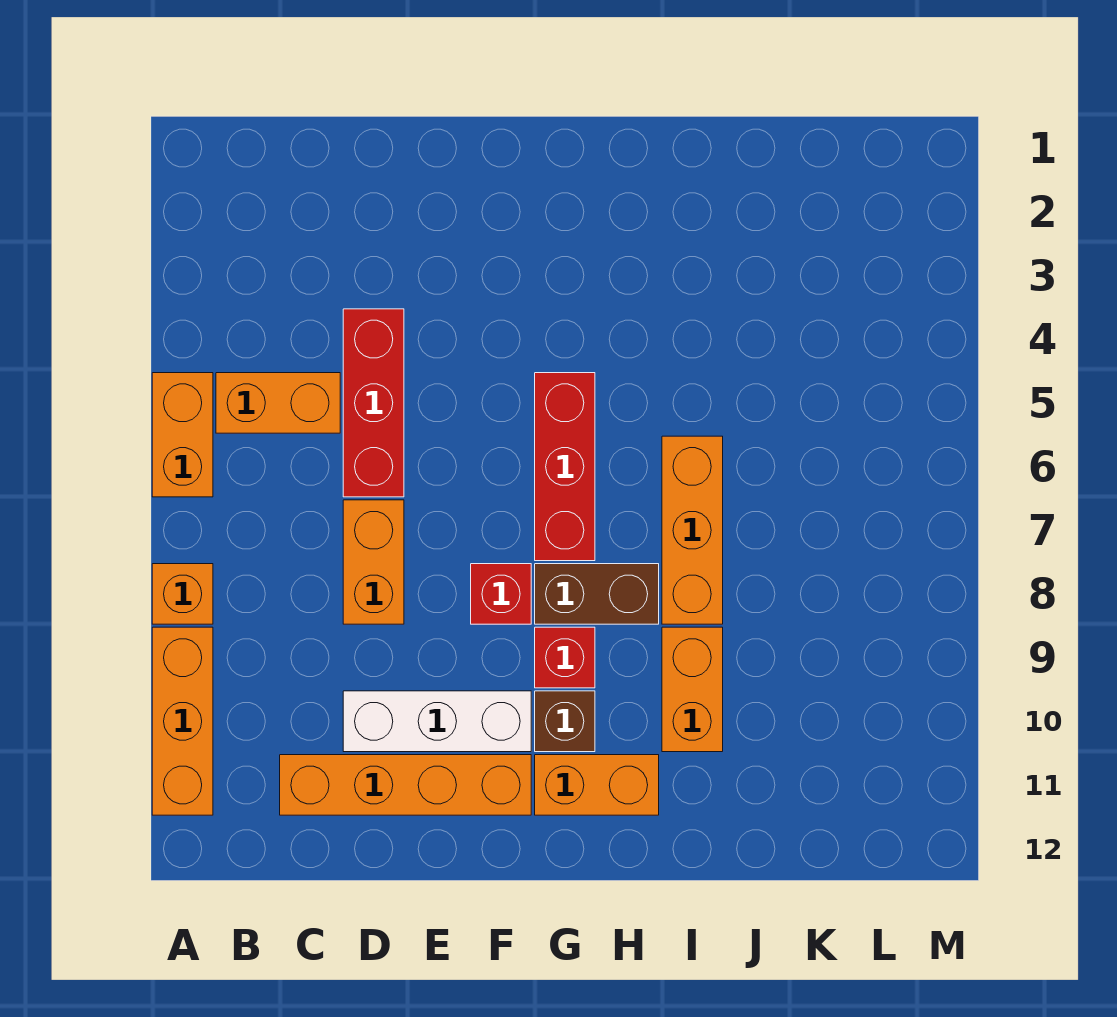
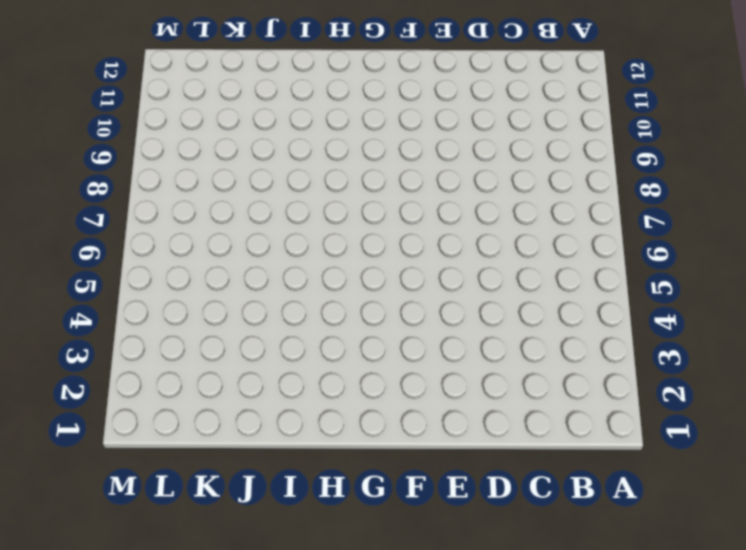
none -> orange brick A5:A6 level 1
none -> orange brick A8 level 1
none -> orange brick A9:A11 level 1

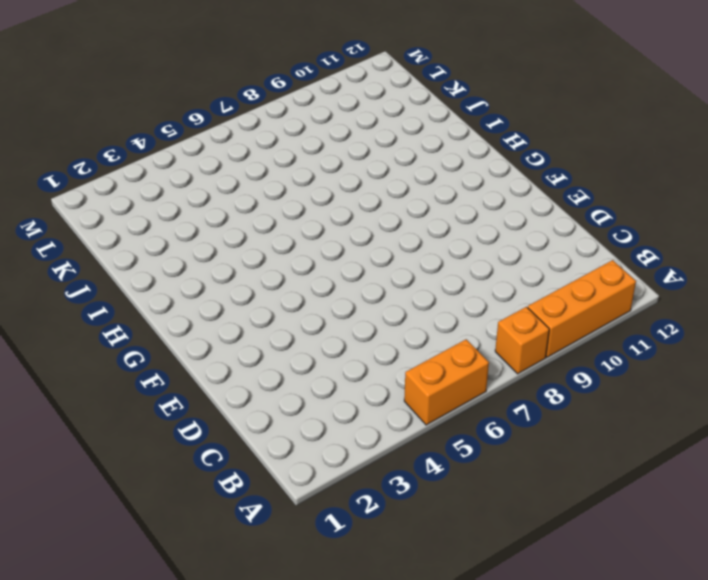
none -> orange brick B5:C5 level 1
none -> orange brick C11:F11 level 1
none -> red brick D4:D6 level 1

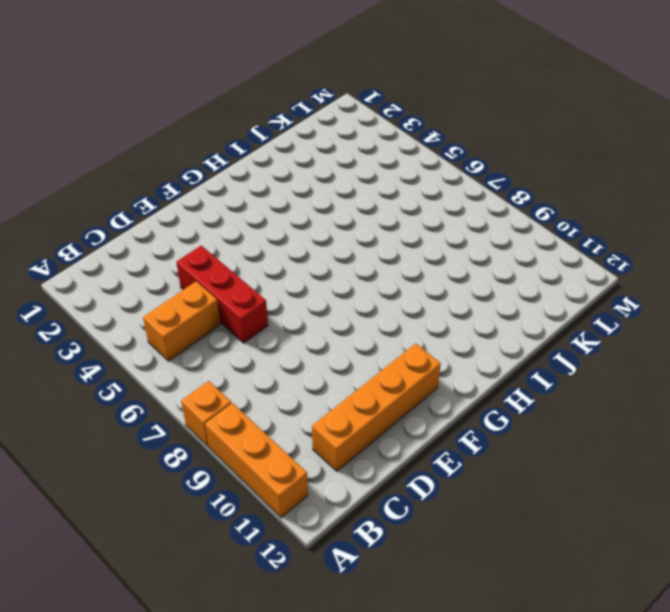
none -> orange brick A5:A6 level 1
none -> orange brick D7:D8 level 1
none -> white brick D10:F10 level 1

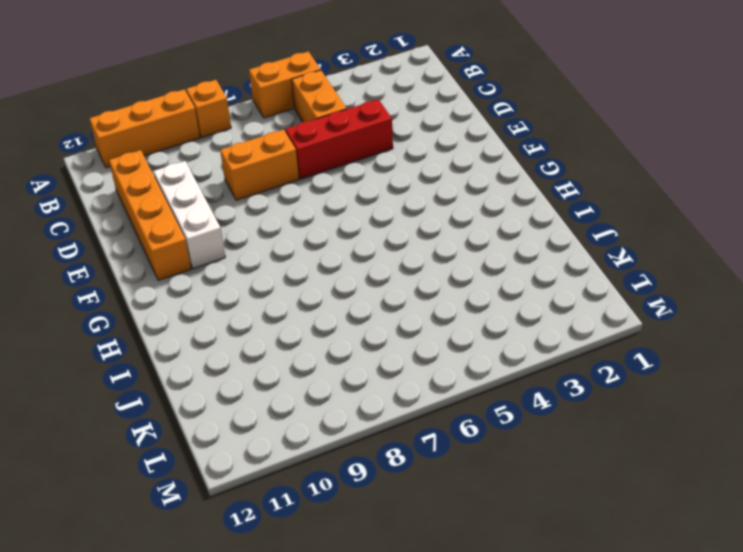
none -> red brick F8 level 1
none -> red brick G5:G7 level 1
none -> brown brick G8:H8 level 1

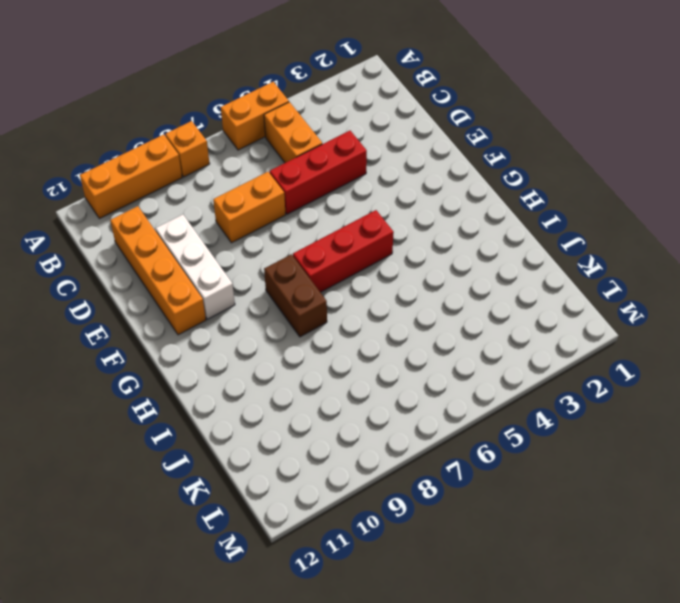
none -> red brick F8 level 1
none -> red brick G9 level 1
none -> brown brick G10 level 1

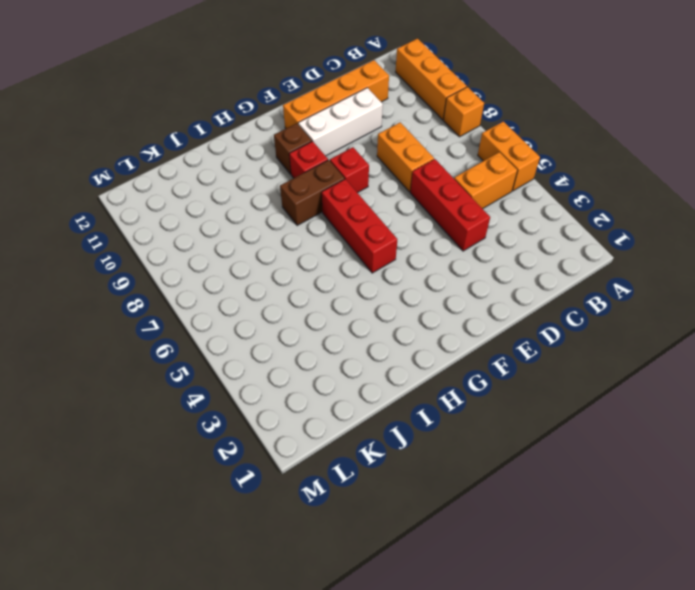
none -> orange brick G11:H11 level 1
none -> orange brick I6:I8 level 1
none -> orange brick I9:I10 level 1

